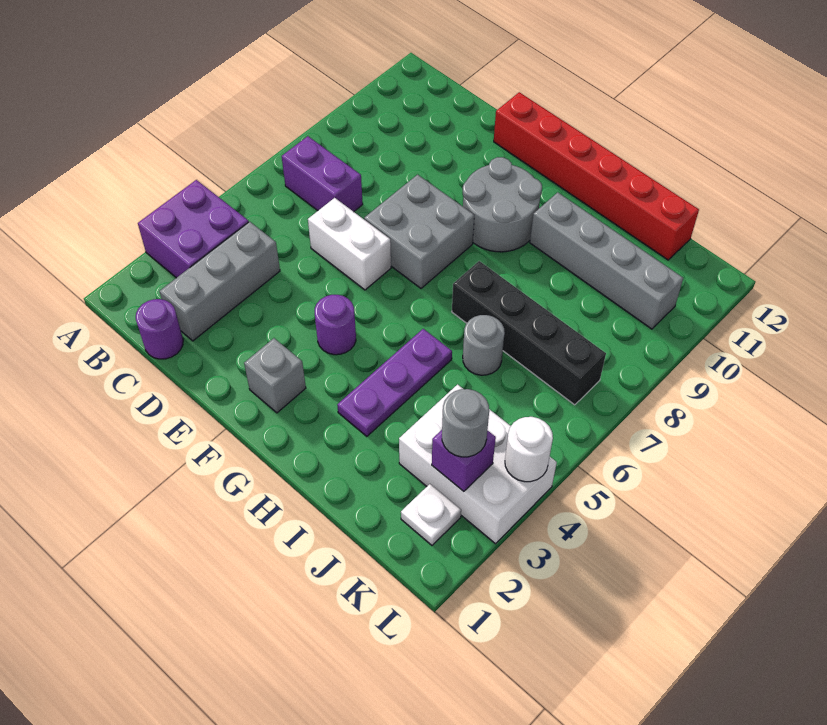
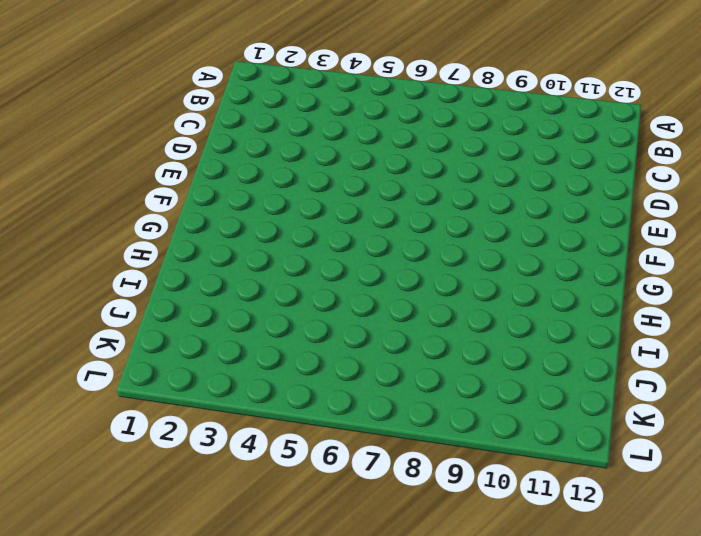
none -> purple brick A3:B4 level 1
none -> purple brick B7:C7 level 1
none -> purple round brick C1 level 1

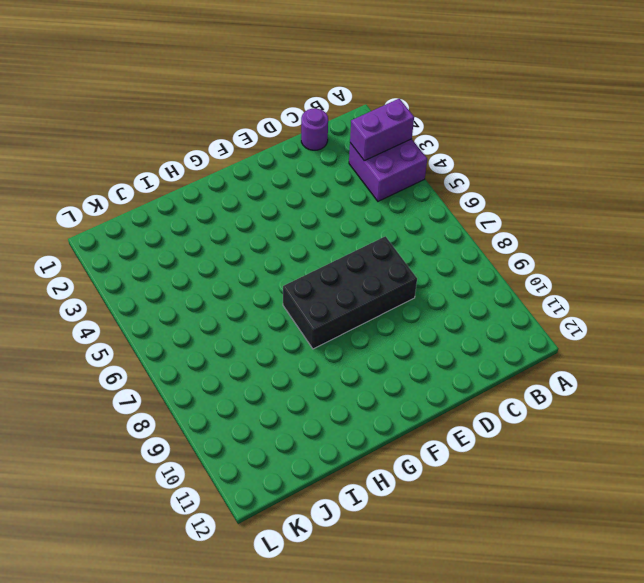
purple brick A3:B3 level 2 -> purple brick B7:C7 level 1
black brick D7:G8 level 1 -> grey brick E7:F8 level 1
none -> grey brick C2:C4 level 1
none -> white brick D6:E6 level 1
none -> red brick E12:J12 level 1

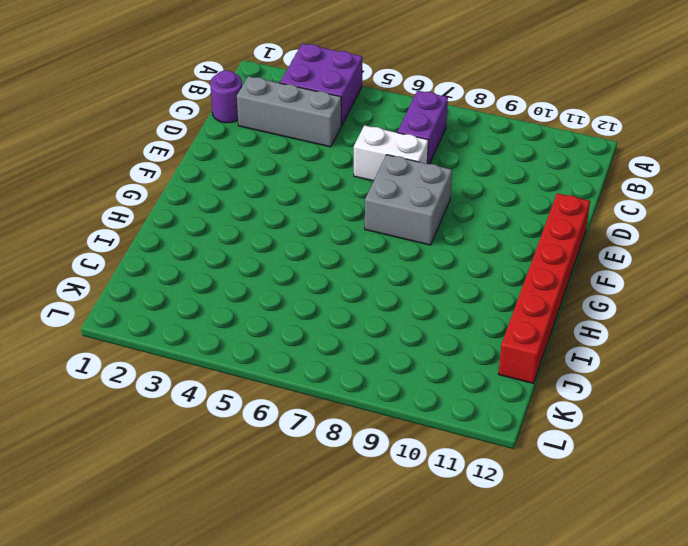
white brick D6:D7 level 1 -> white brick D6:E6 level 1
none -> grey brick F2 level 1
none -> purple round brick F4 level 1
none -> grey round brick F9:G10 level 1

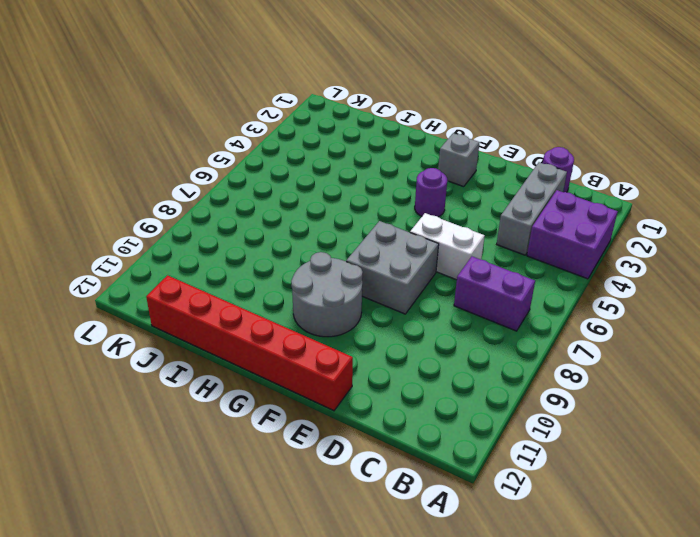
none -> purple plate H3:H5 level 1
none -> black brick H7:K7 level 1
none -> grey brick H10:K10 level 1

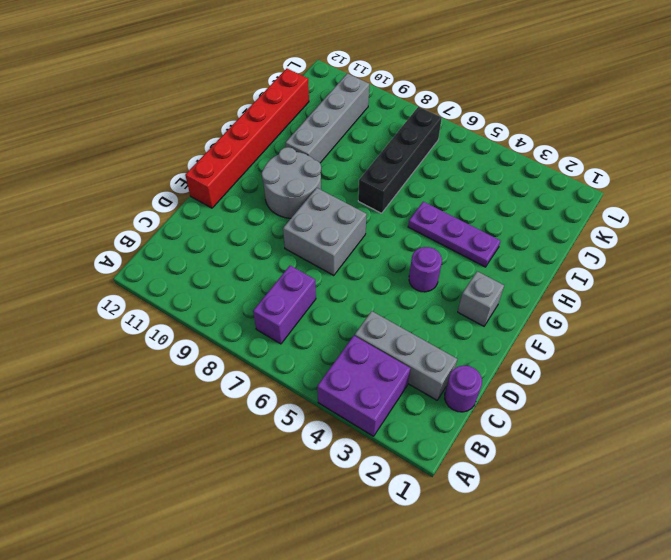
none -> white brick D6:E6 level 1
none -> grey round brick I6 level 1
none -> white brick J3:L4 level 1

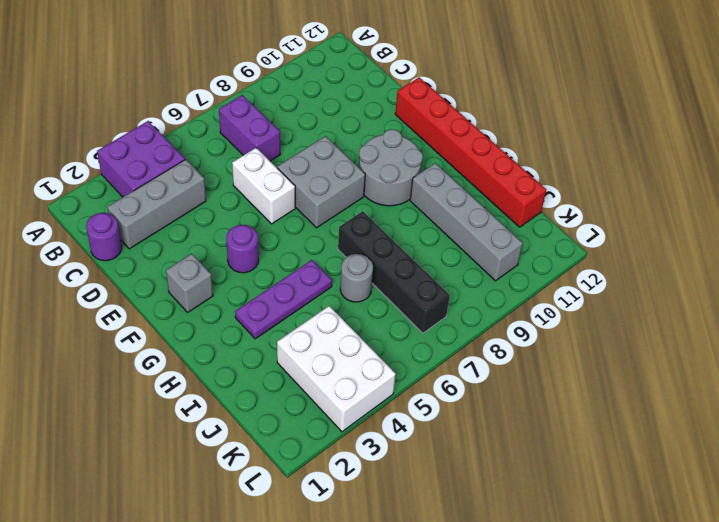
none -> white plate K2 level 1
none -> purple brick K3 level 2
none -> white round brick L4 level 2

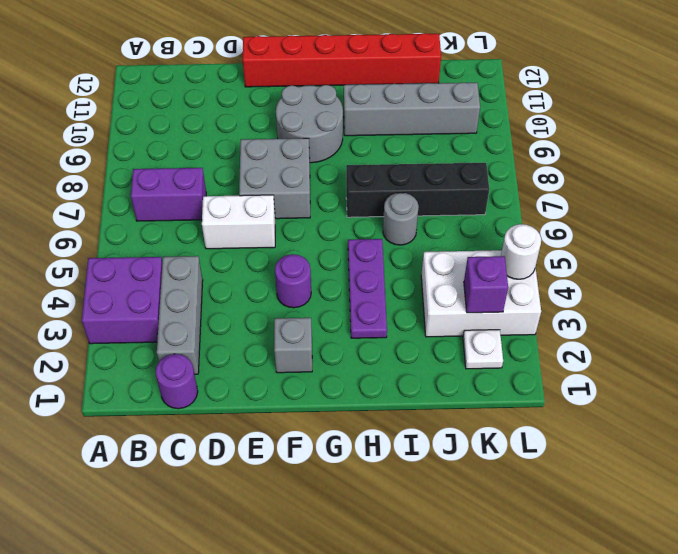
none -> grey round brick K3 level 3

